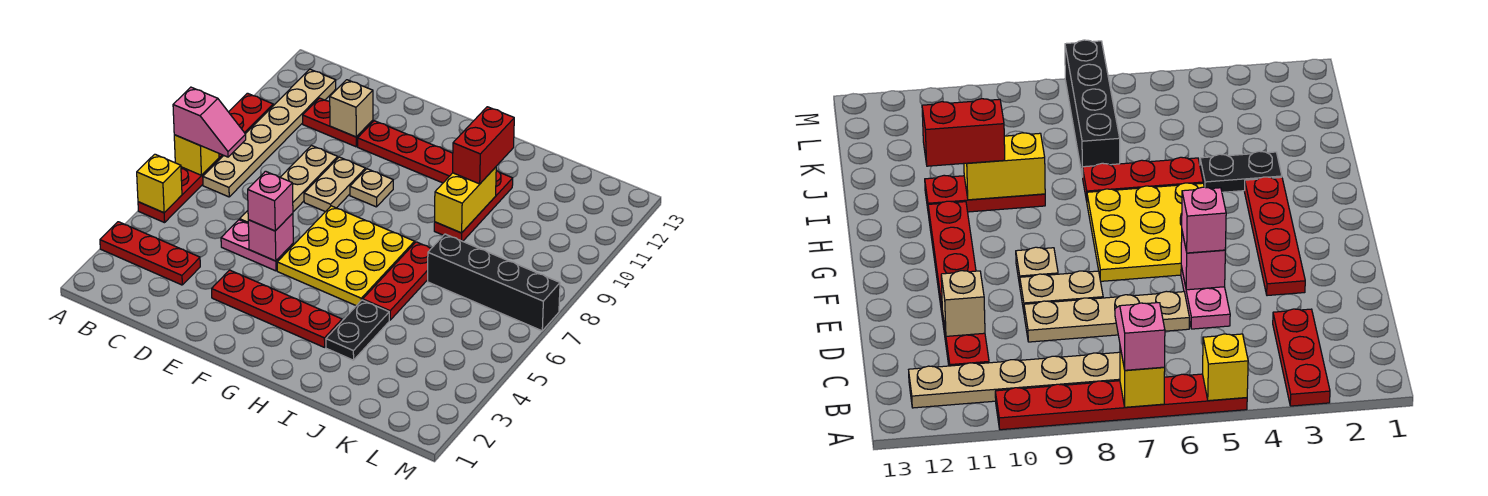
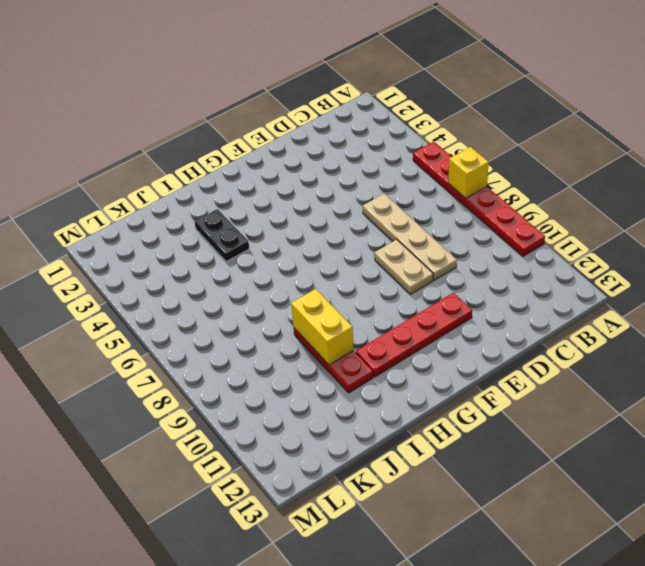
none -> red plate A3:C3 level 1
none -> tan plate B7:B12 level 1
none -> red plate C11:D11 level 1

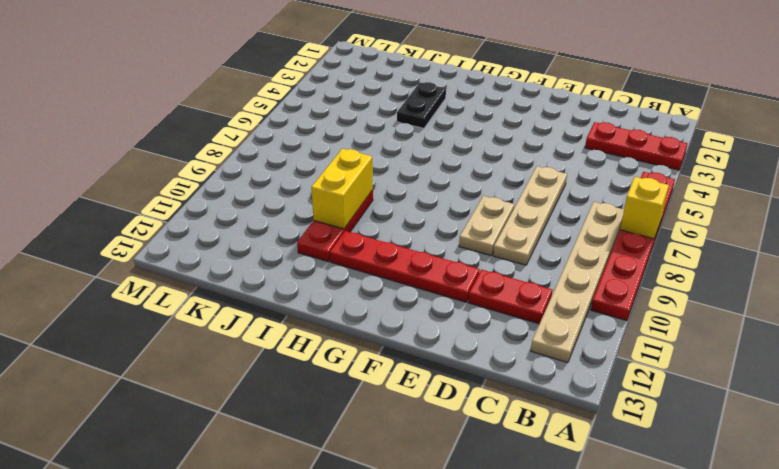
none -> pink plate D5:E5 level 1
none -> red plate E3:H3 level 1
none -> yellow plate F5:H7 level 1

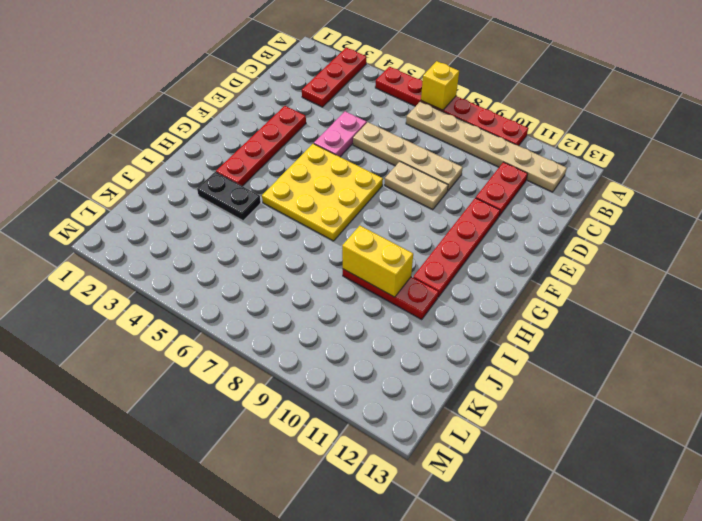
none -> tan plate F9 level 1
none -> red plate I5:I7 level 1
none -> black brick J7:M7 level 1

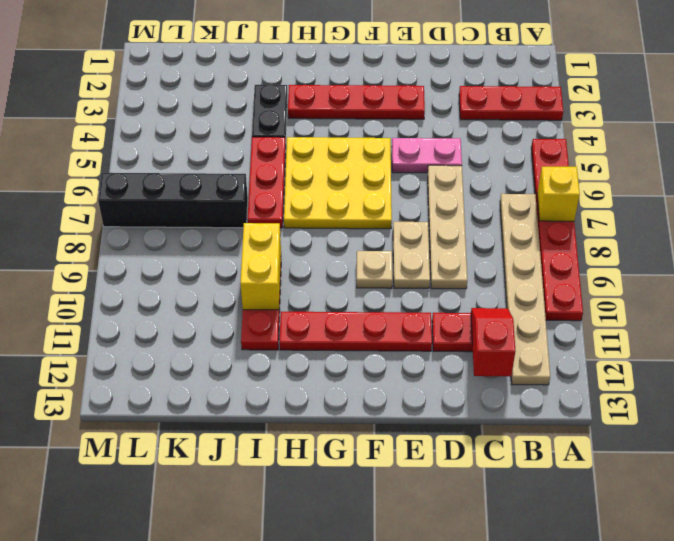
red slope C11:C12 level 2 top 12 -> none
none -> yellow brick A5 level 2
none -> tan brick D11 level 2
none -> pink brick E5 level 2

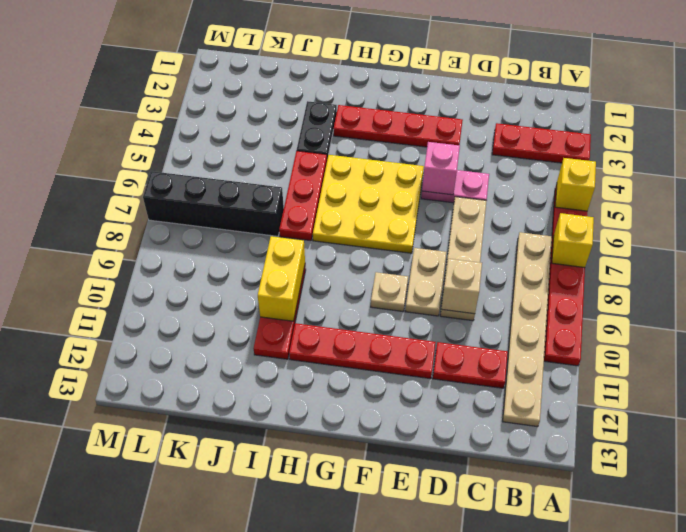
tan brick D9 level 2 -> tan brick D11 level 2
none -> pink slope A7:B7 level 3 top A
none -> pink brick E5 level 3
none -> red brick I10:I11 level 3

